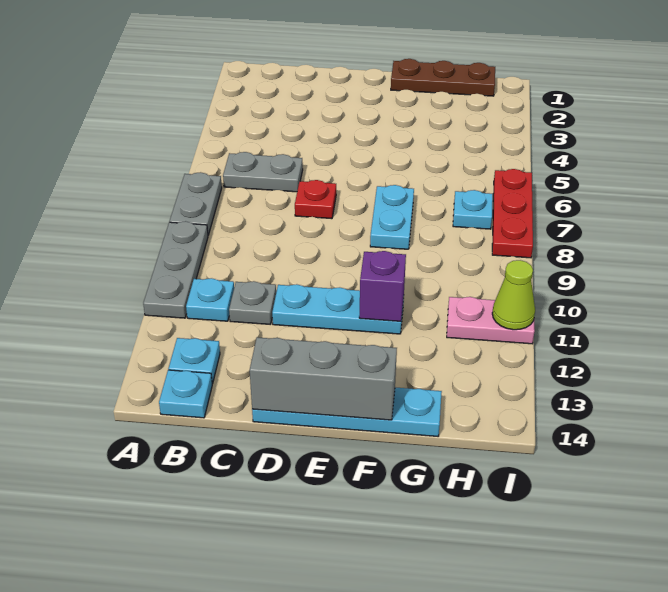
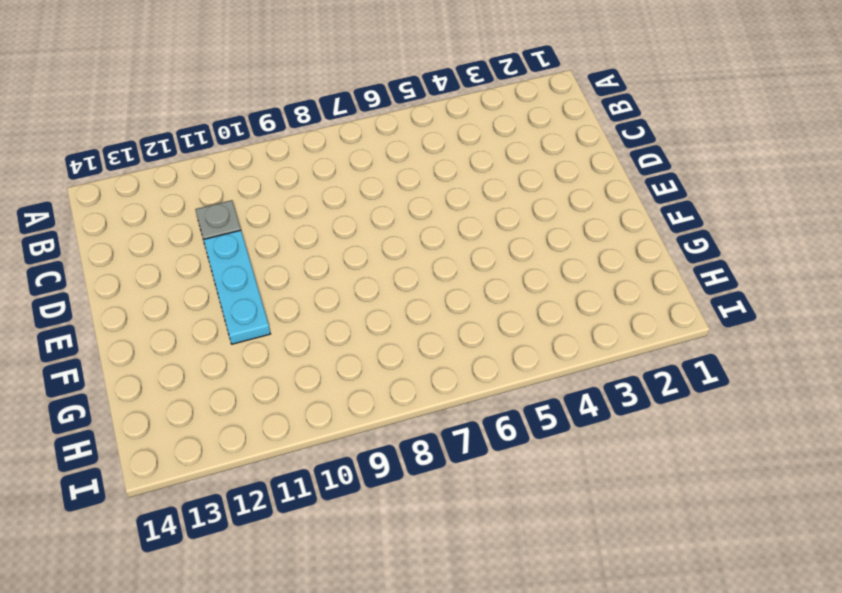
none -> grey plate A7:A8 level 1
none -> grey plate A9:A11 level 1
none -> grey plate B6:C6 level 1

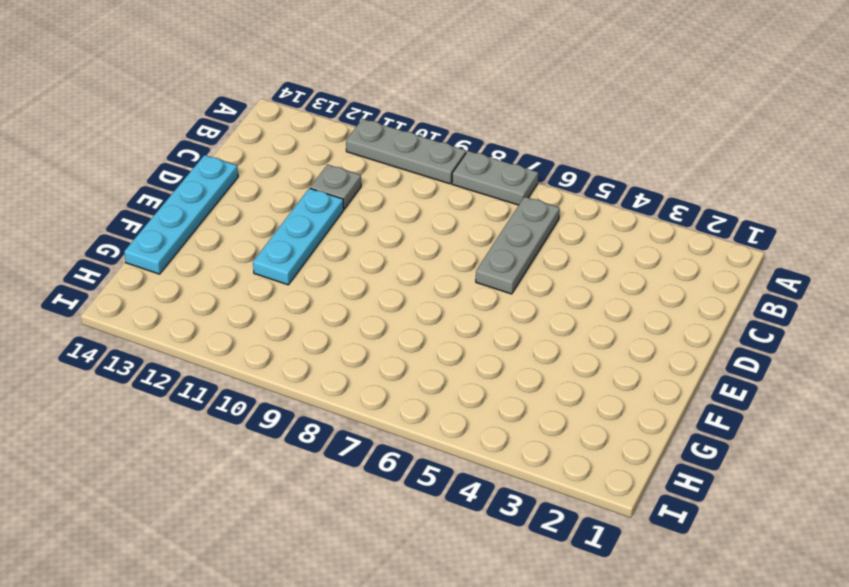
grey plate B6:D6 level 1 -> grey plate B6:C6 level 1
none -> cyan plate B11 level 1
none -> cyan plate B13 level 1
none -> cyan plate B14 level 1

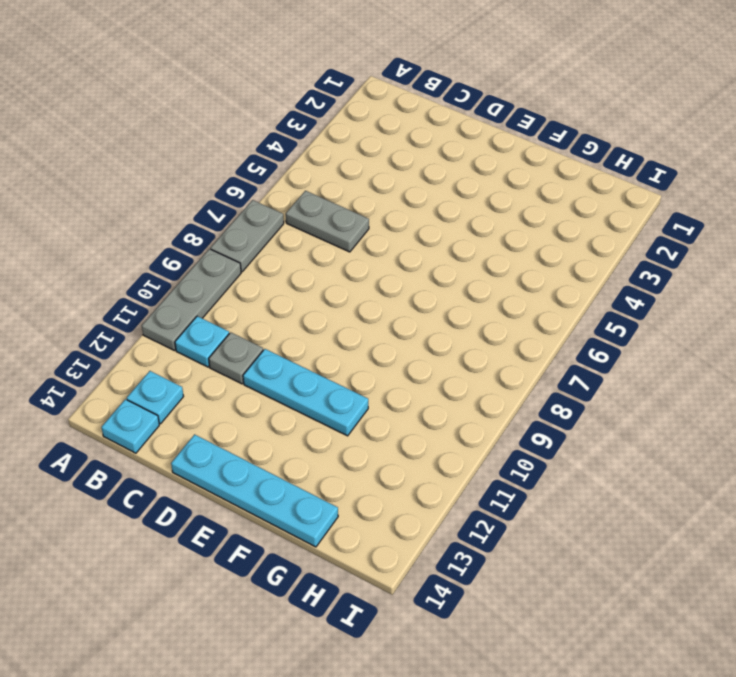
none -> red plate D7 level 1
none -> brown plate F1:H1 level 1
none -> cyan plate F7:F8 level 1

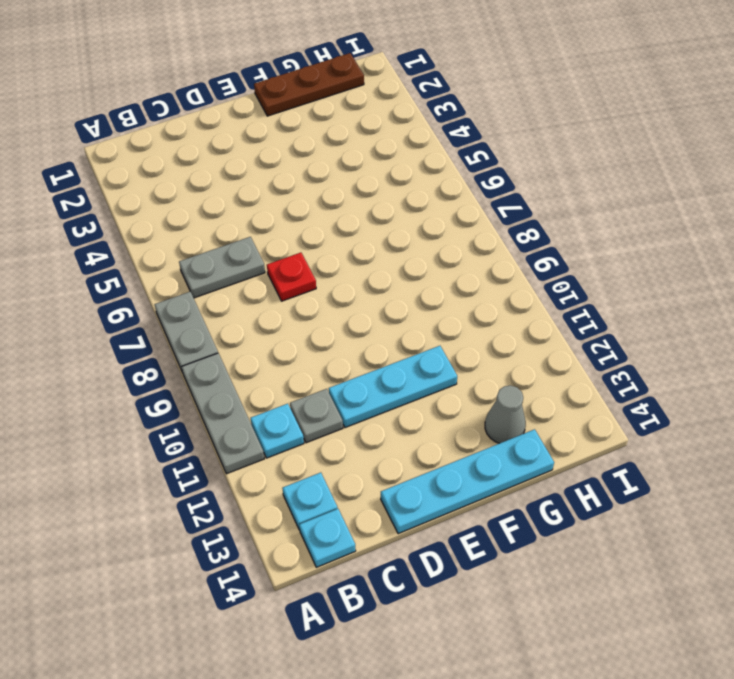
grey cone G13 level 1 -> none
none -> cyan plate F7:F8 level 1
none -> cyan plate H7 level 1
none -> pink plate H11:I11 level 1

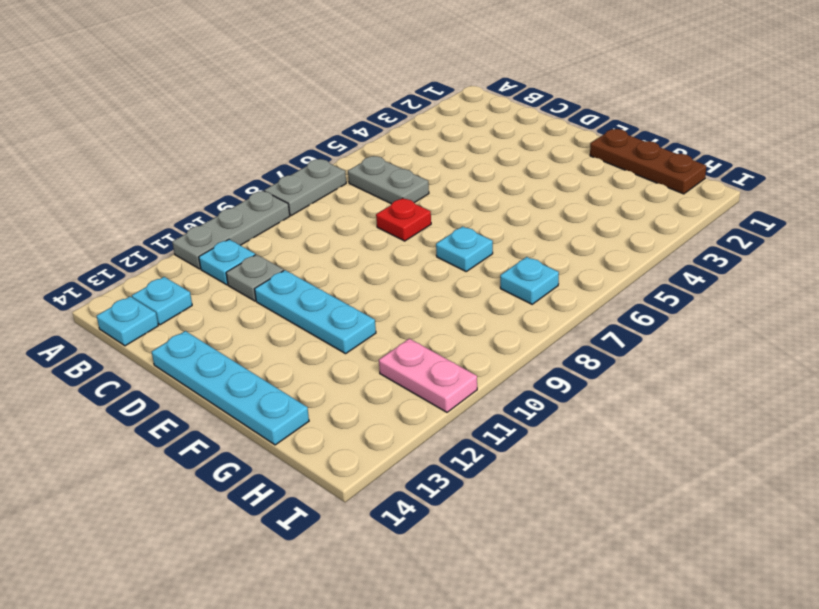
cyan plate F7 level 1 -> cyan plate F7:F8 level 1
none -> red plate I6:I8 level 1
none -> grey brick D14:F14 level 2
none -> purple brick F11 level 2

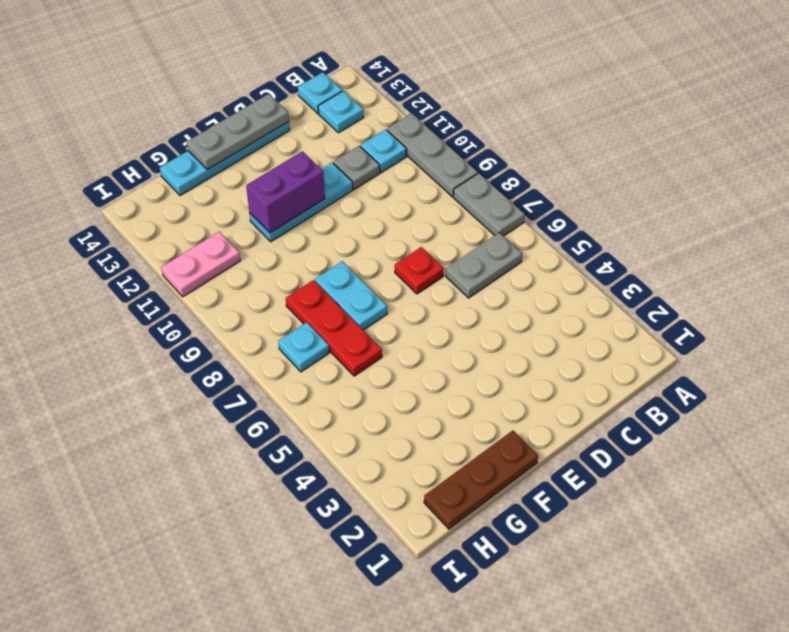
grey plate D14:F14 level 2 -> grey brick D14:F14 level 2
purple brick E11:F11 level 2 -> purple brick F11 level 2
red plate G6:G8 level 1 -> red plate I6:I8 level 1
none -> lime cone I11 level 2

